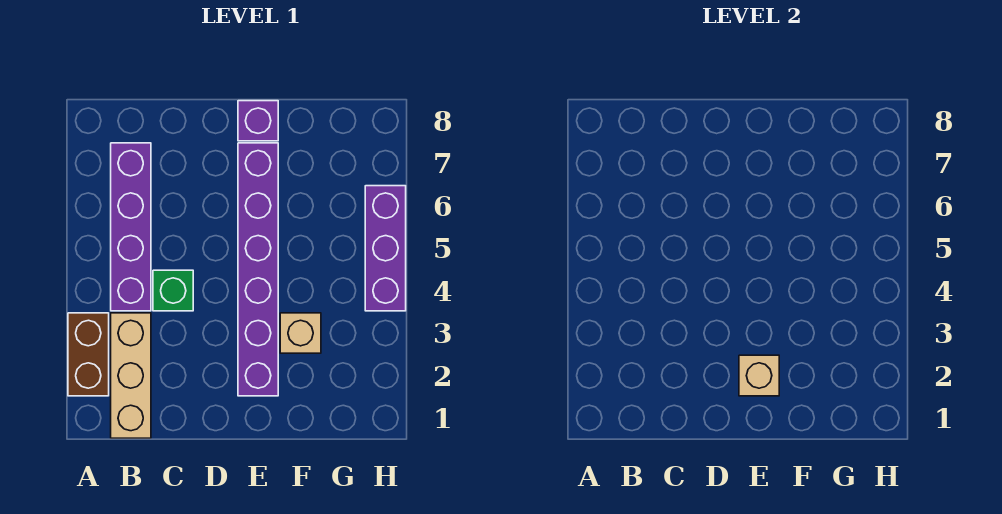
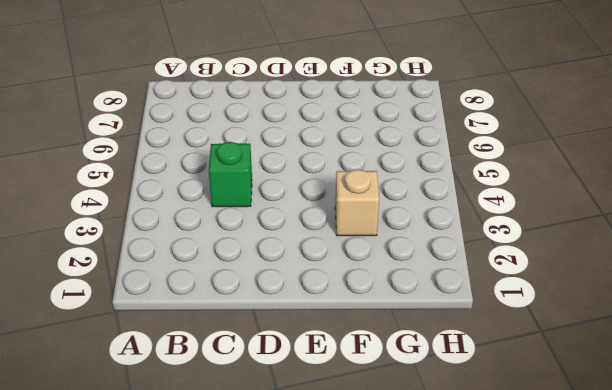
none -> brown brick A2:A3 level 1
none -> tan brick B1:B3 level 1

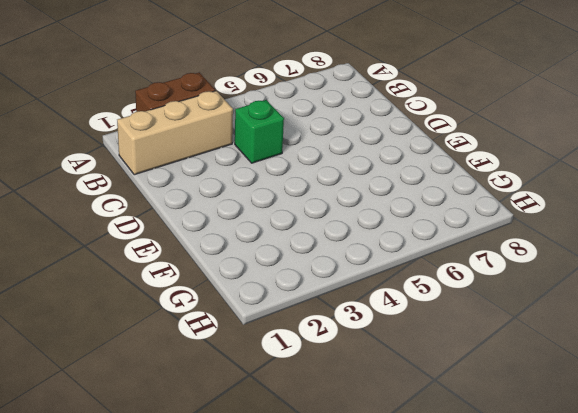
none -> purple brick B4:B7 level 1
none -> purple brick E2:E7 level 1

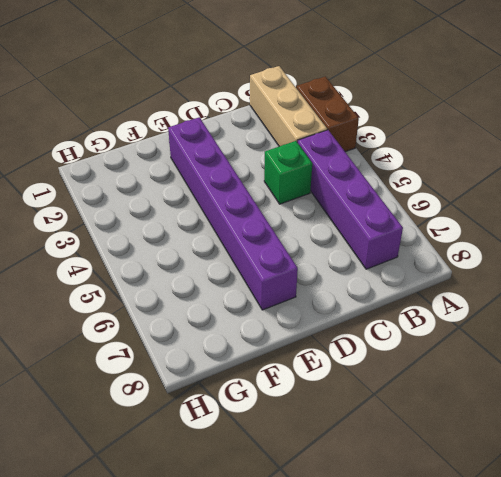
none -> purple brick E8 level 1
none -> tan brick F3 level 1

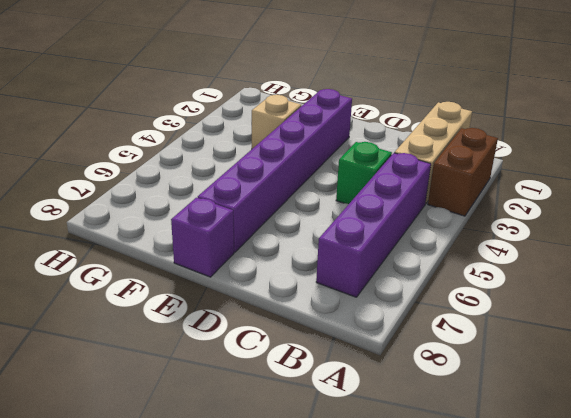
none -> purple brick H4:H6 level 1
none -> tan brick E2 level 2

